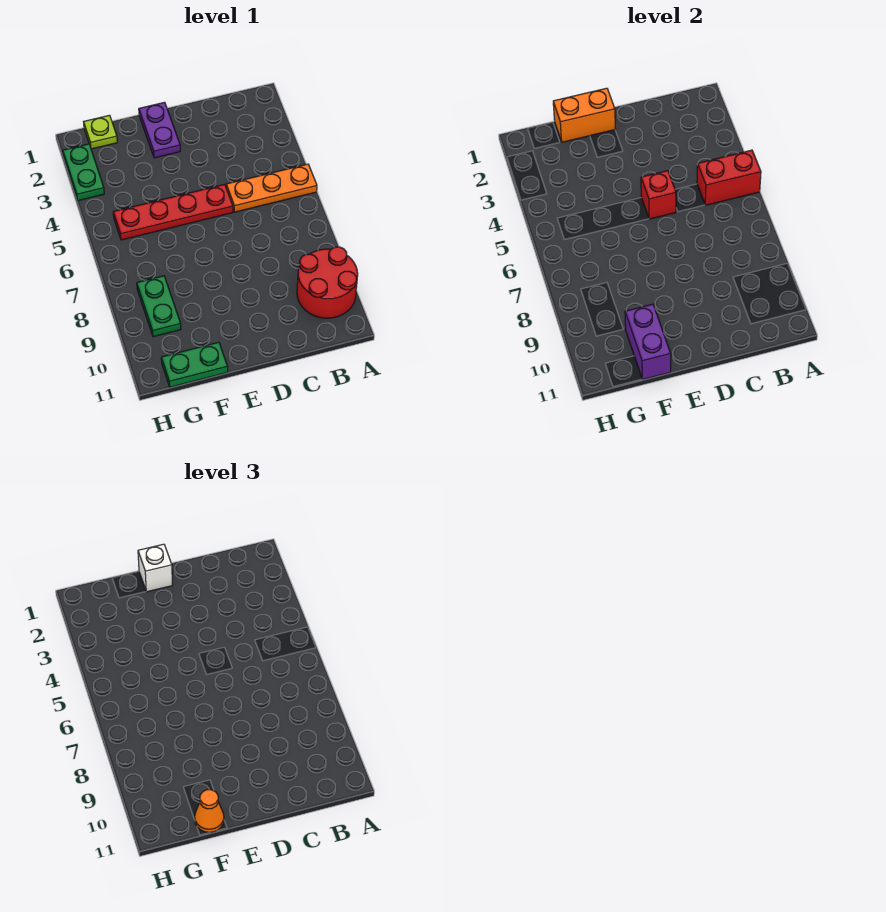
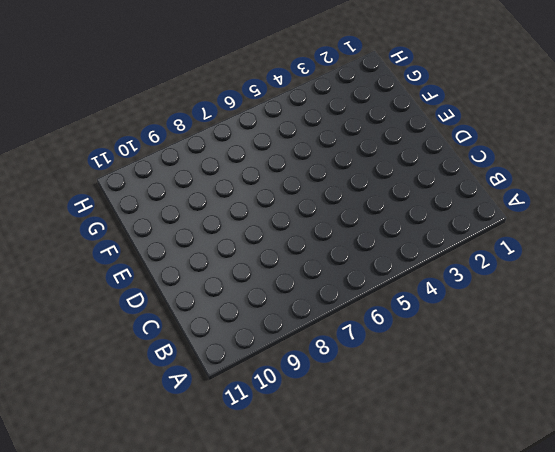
none -> orange plate A5:C5 level 1
none -> red round brick A9:B10 level 1
none -> red plate D5:G5 level 1

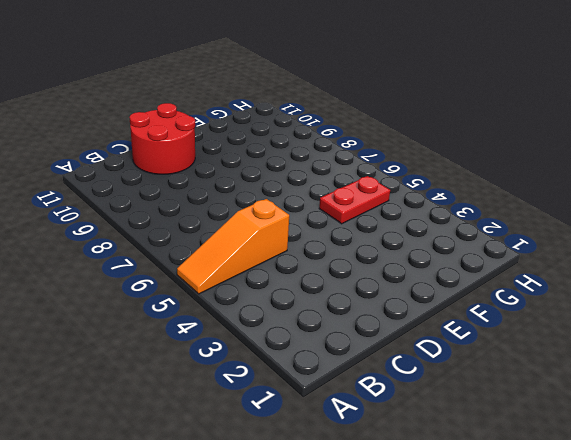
orange slope A5:C5 level 1 top C -> orange plate A5:C5 level 1
red round brick C10:D11 level 1 -> red round brick A9:B10 level 1
red plate F5:G5 level 1 -> red plate D5:G5 level 1
none -> purple plate E1:E2 level 1
none -> green plate F11:G11 level 1
none -> lime plate G1 level 1

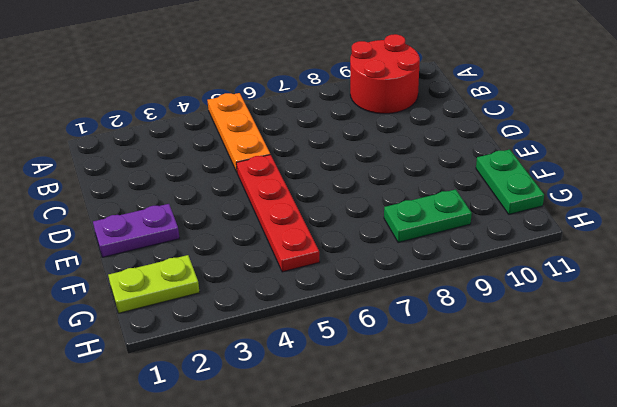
lime plate G1:G2 level 1 -> lime plate G1 level 1
none -> green plate H2:H3 level 1
none -> red brick A5:B5 level 2
none -> red brick D5 level 2

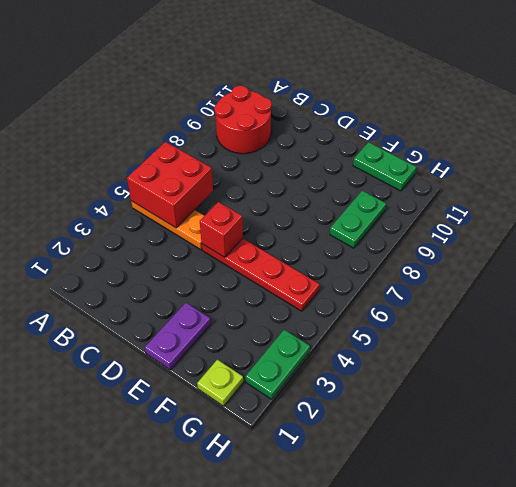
red brick A5:B6 level 2 -> red brick A5:B5 level 2
none -> orange brick E1:F1 level 2
none -> purple brick F10:F11 level 2
none -> white brick E1 level 3

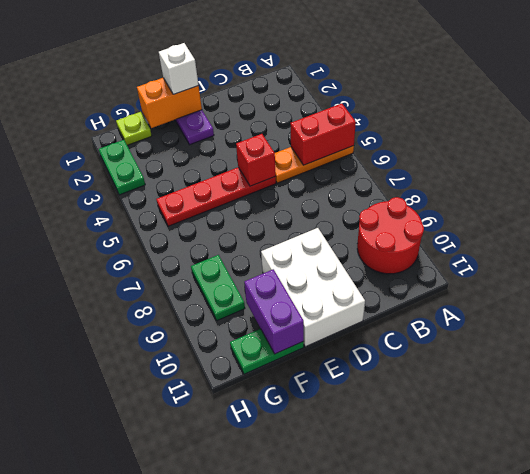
white brick D9:E11 level 1 -> none
none -> orange cone F11 level 3

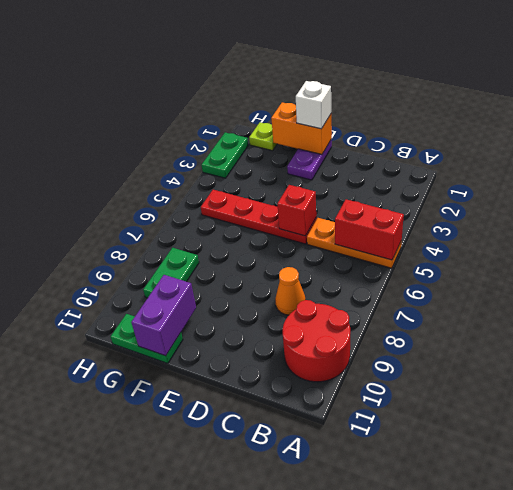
orange cone C8 level 1 -> orange cone F11 level 3

